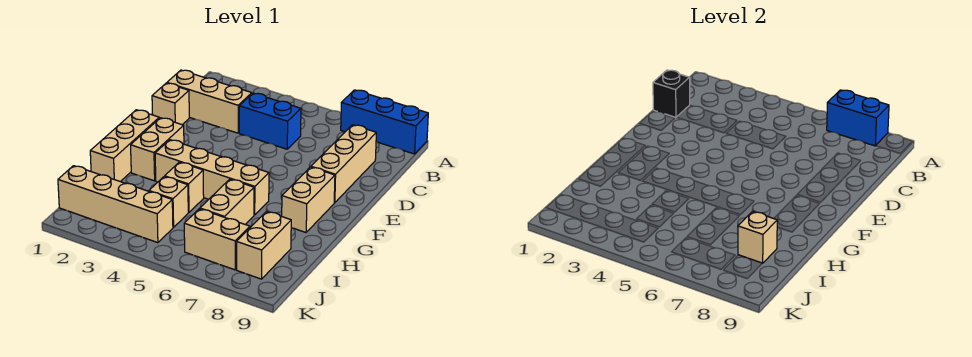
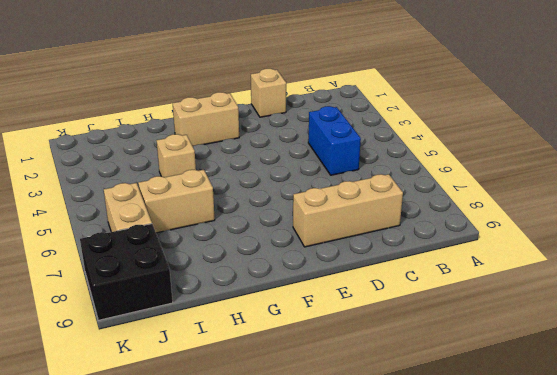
black brick J8:K9 level 1 -> tan brick I8:J8 level 1
none -> blue brick A7:A9 level 1
none -> tan brick C1:C3 level 1
none -> tan brick F1:H1 level 1

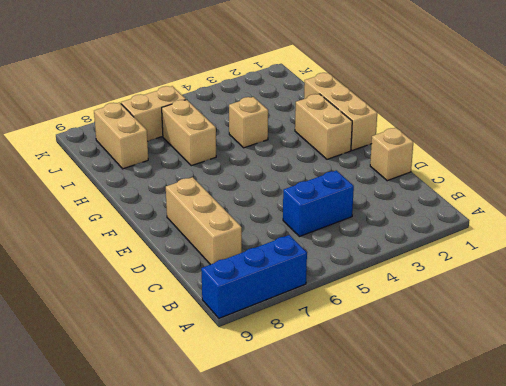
none -> tan brick C1:C3 level 1
none -> tan brick F8:G8 level 1
none -> tan brick G3:G6 level 1

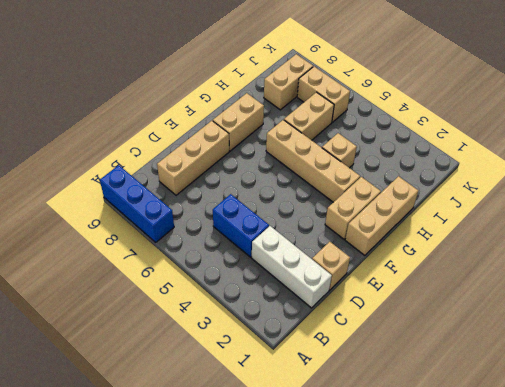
white brick C1:C3 level 1 -> tan brick C1:C3 level 1
none -> tan brick I4 level 1
none -> tan brick J1:J4 level 1
none -> blue brick A7:A8 level 2

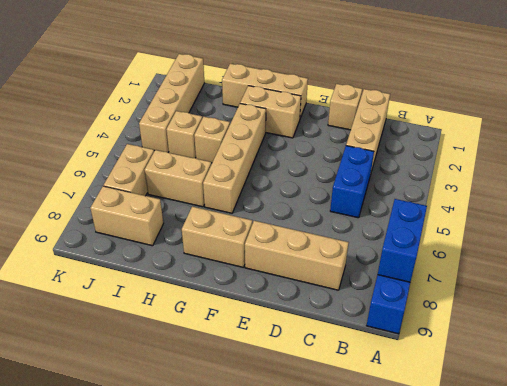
none -> black brick C1 level 2
none -> tan brick I8 level 2

